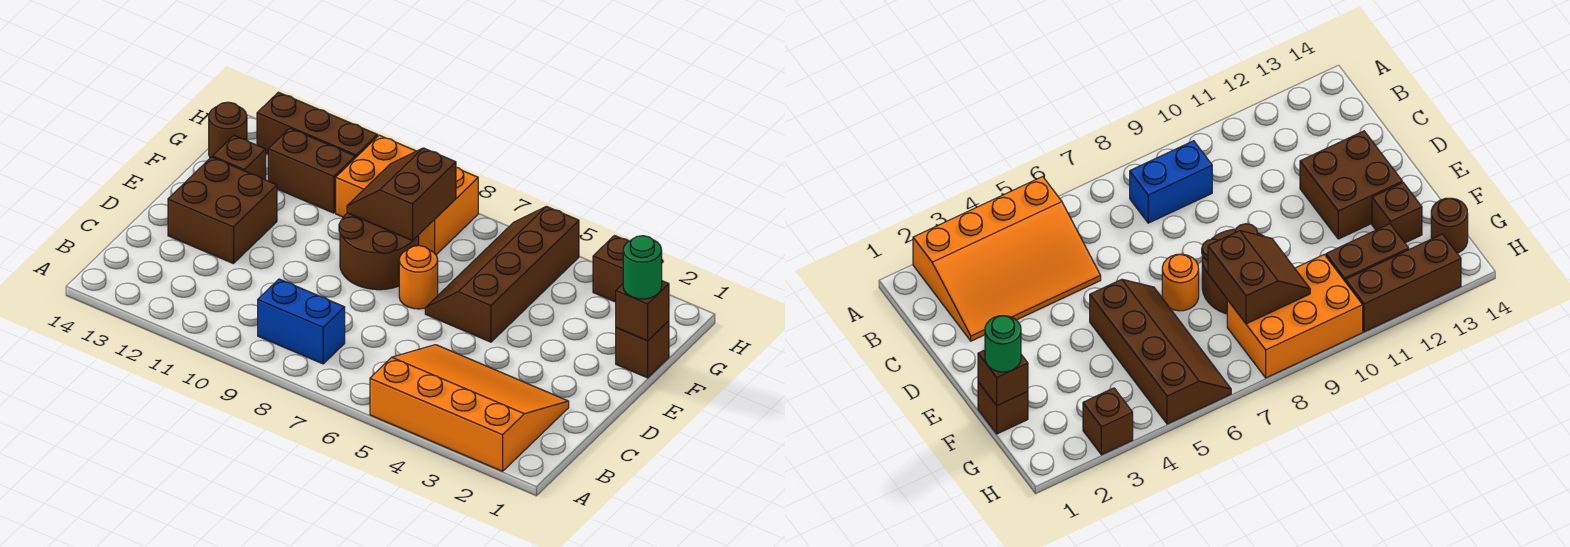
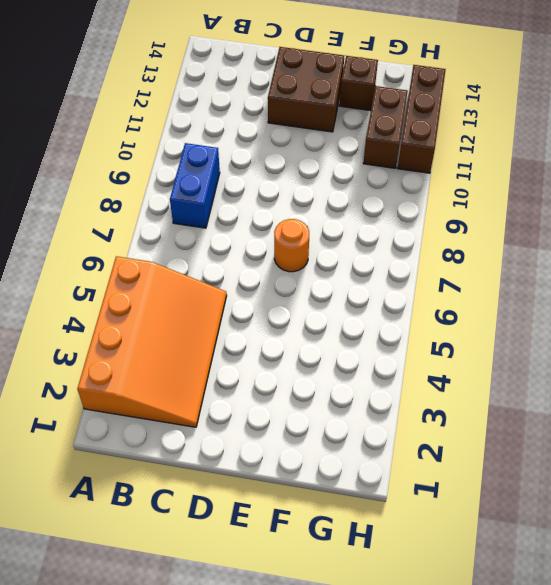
none -> brown slope E5:H6 level 1 top 5
none -> brown round brick E8:F9 level 1
none -> brown brick F1 level 1

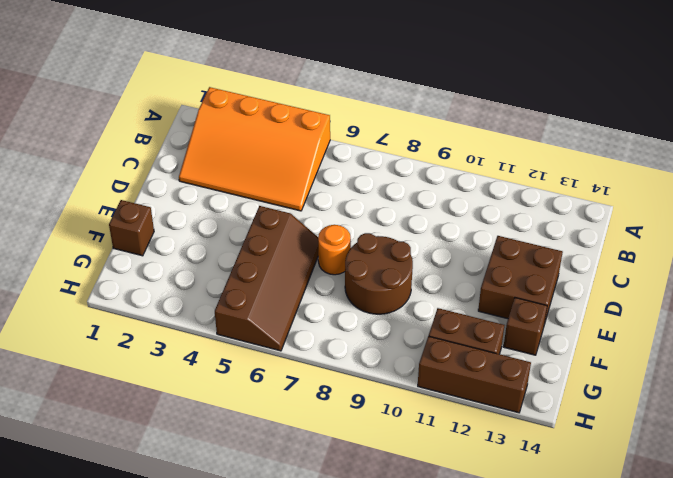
none -> blue brick B8:B9 level 1
none -> orange brick G8:H10 level 1
none -> brown round brick G14 level 1

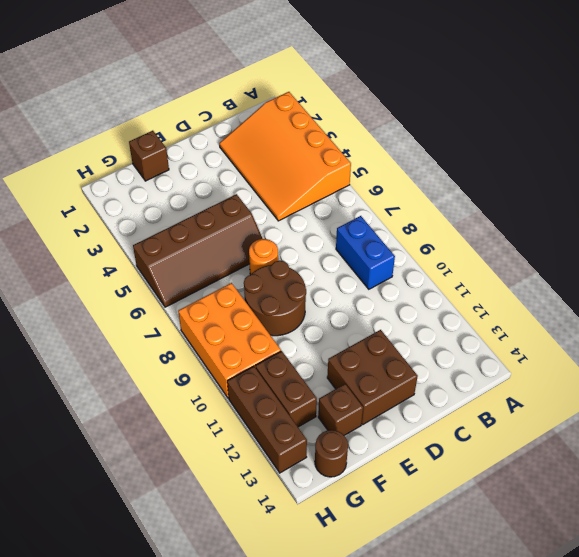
none -> brown brick H3 level 1
none -> brown brick F1 level 2
none -> brown slope F8:G9 level 2 top 8

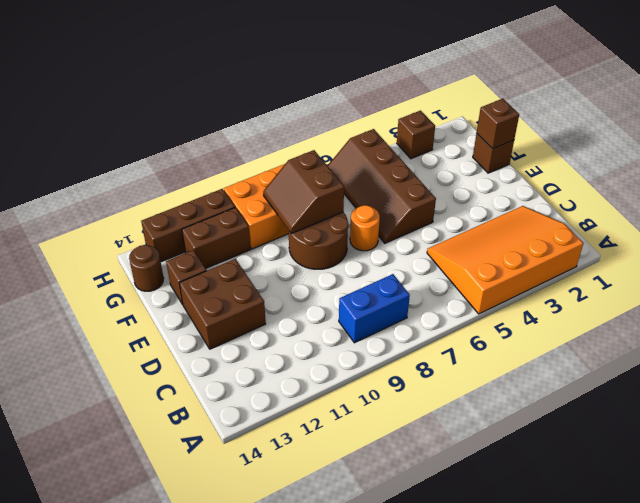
none -> green round brick F1 level 3

